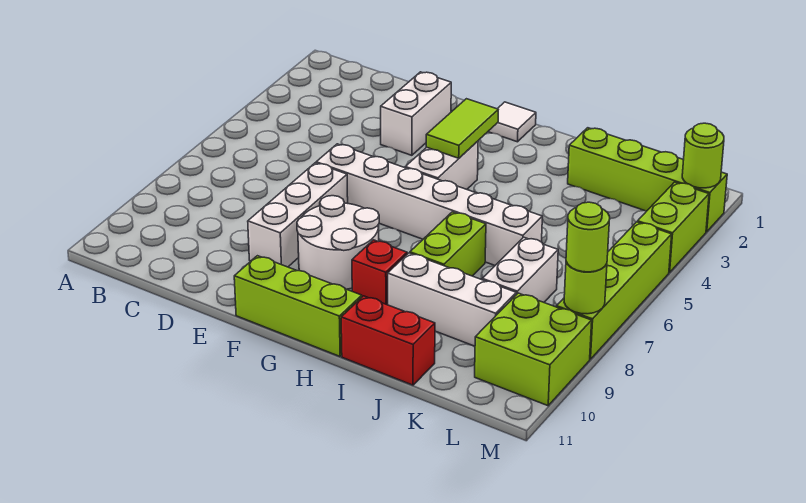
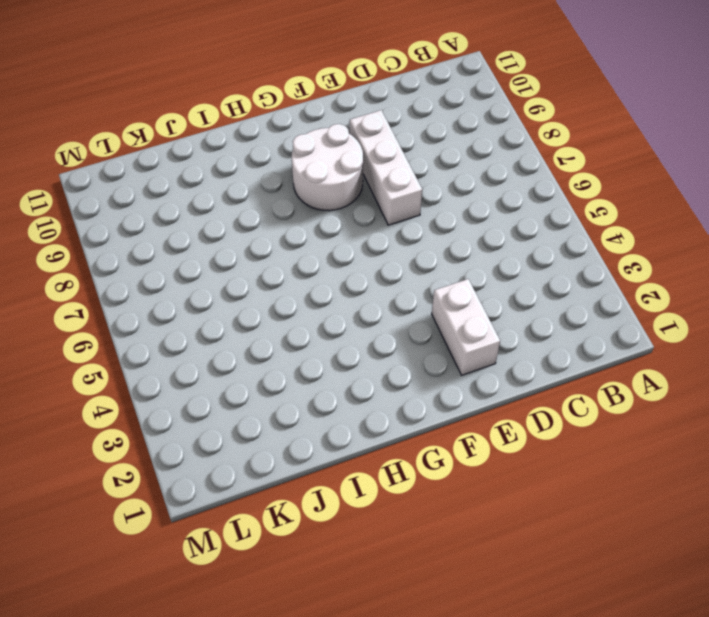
none -> white brick E6:J6 level 1
none -> lime brick F11:H11 level 1
none -> white tile G1 level 1

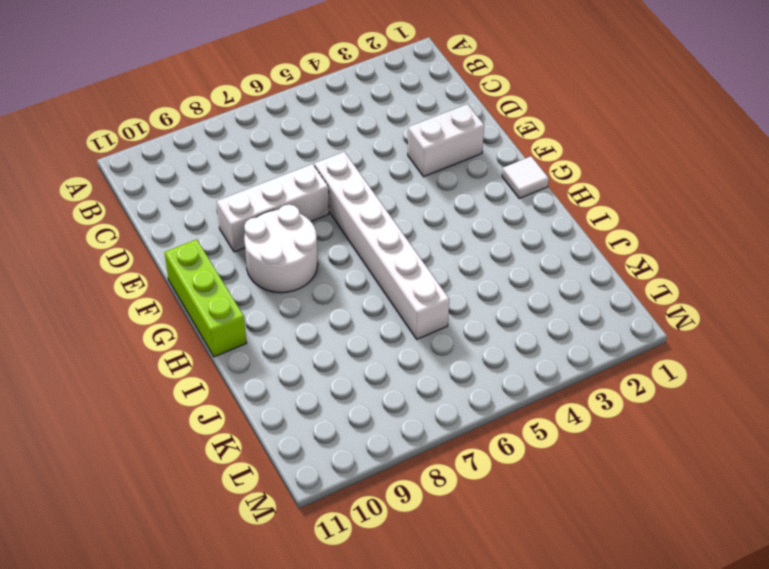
none -> white brick G4:G5 level 1
none -> red brick H9 level 1
none -> lime brick I7:I8 level 1

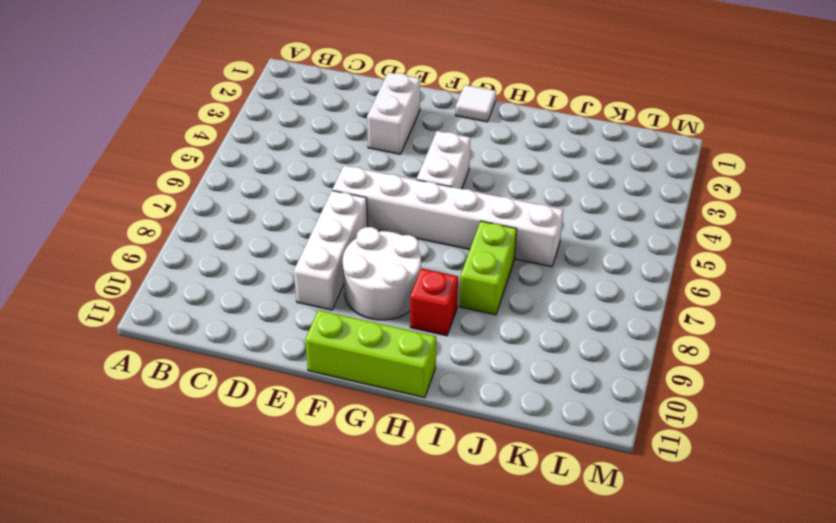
none -> white brick I9:K9 level 1
none -> red brick I11:J11 level 1
none -> lime brick J2:M2 level 1

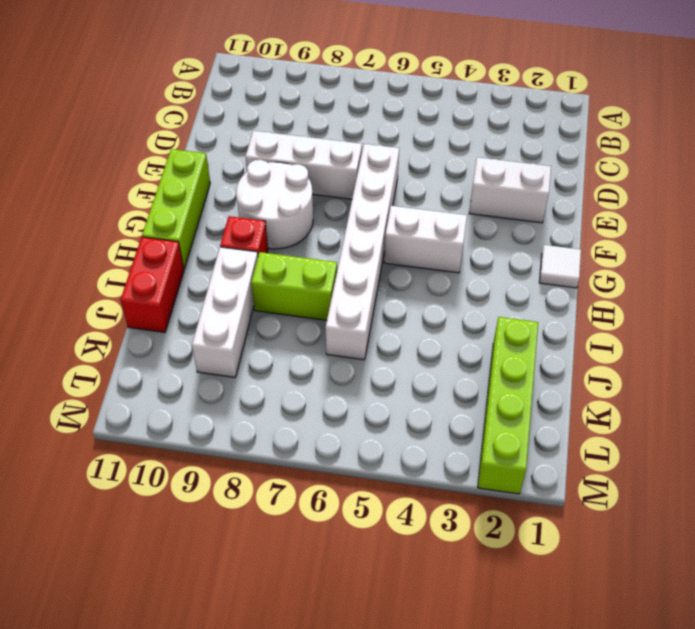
none -> white brick K7:K8 level 1
none -> lime brick L9:M10 level 1
none -> lime brick M3:M4 level 1

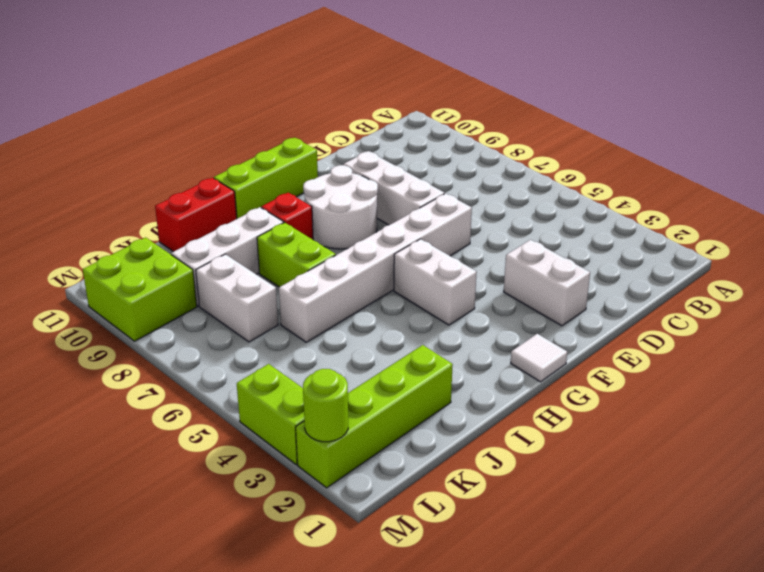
none -> lime brick M5:M8 level 1
none -> lime tile G3:G4 level 2
none -> lime round brick M8 level 2

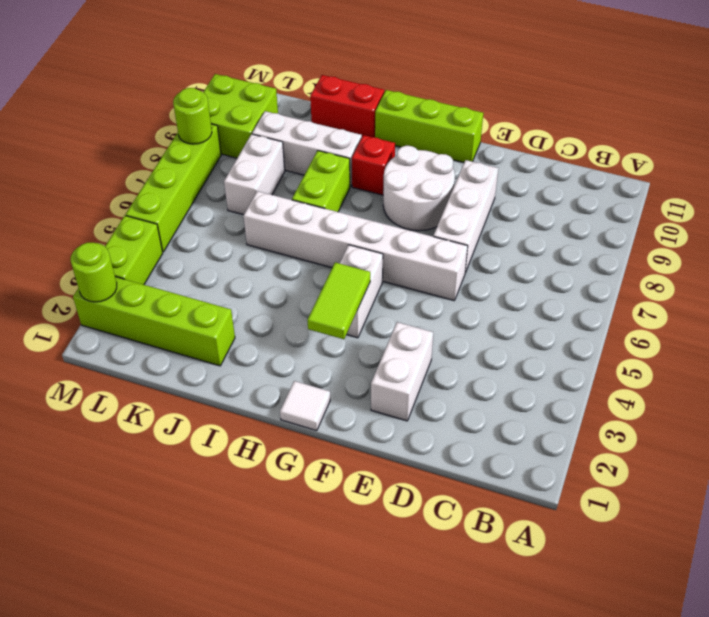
none -> lime round brick M8 level 3

